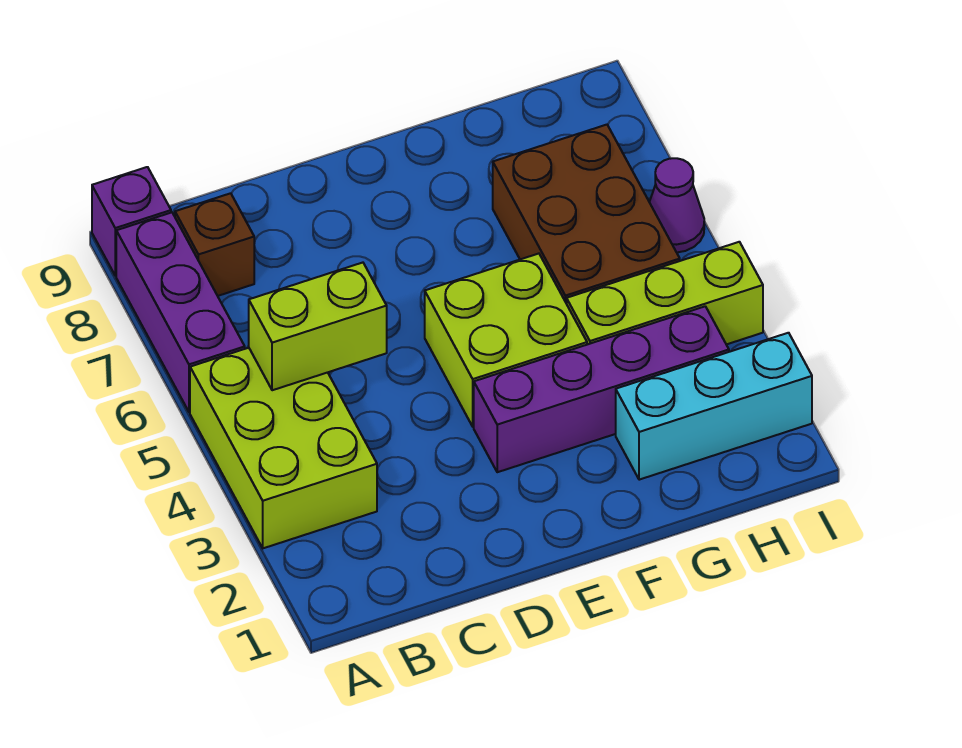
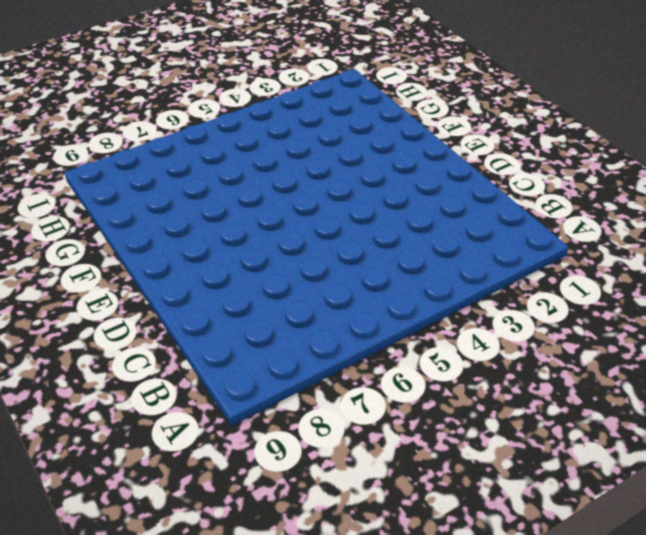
none -> lime brick A3:B5 level 1
none -> purple brick A6:A8 level 1

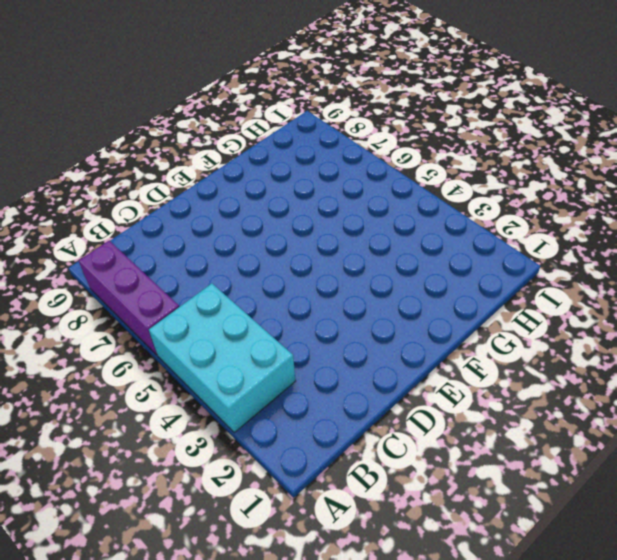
cyan brick A3:B5 level 1 -> lime brick A3:B5 level 1
none -> purple brick A9 level 1
none -> brown brick B8 level 1

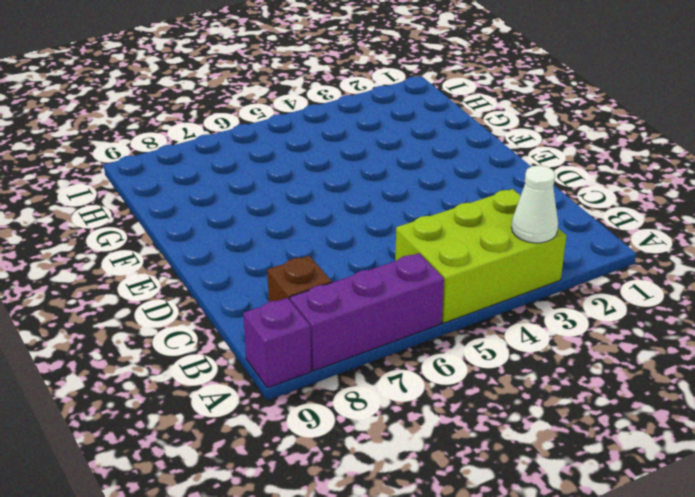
white cone A3 level 2 -> none
none -> purple brick E3:H3 level 1
none -> lime brick E4:F5 level 1

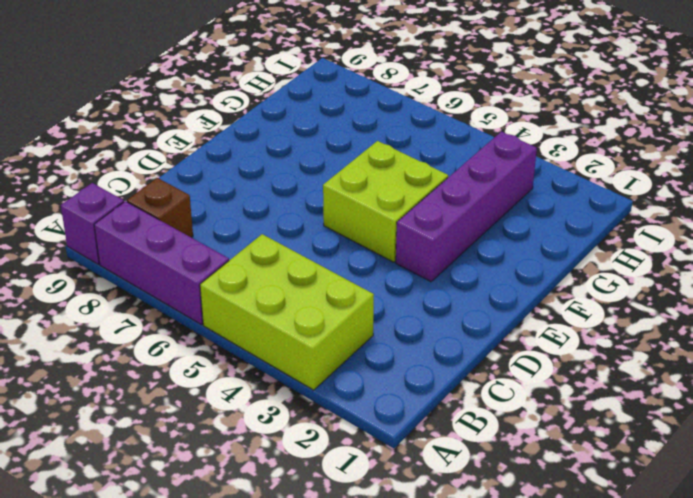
none -> cyan brick G2:I2 level 1
none -> lime brick G4:I4 level 1

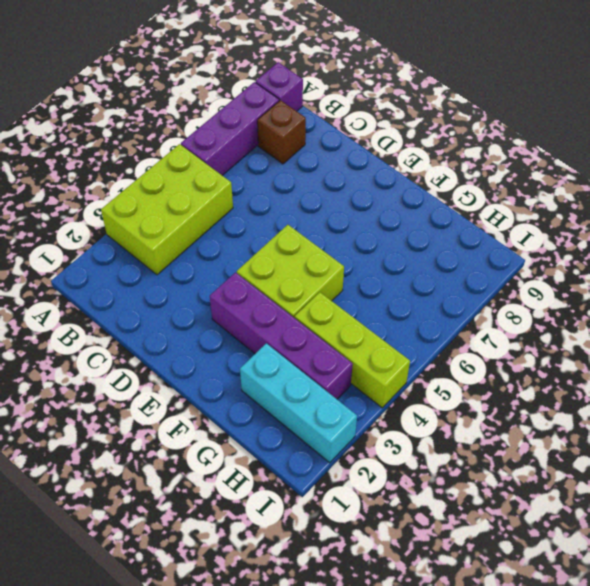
none -> brown brick G5:H7 level 1
none -> purple cone I6 level 1

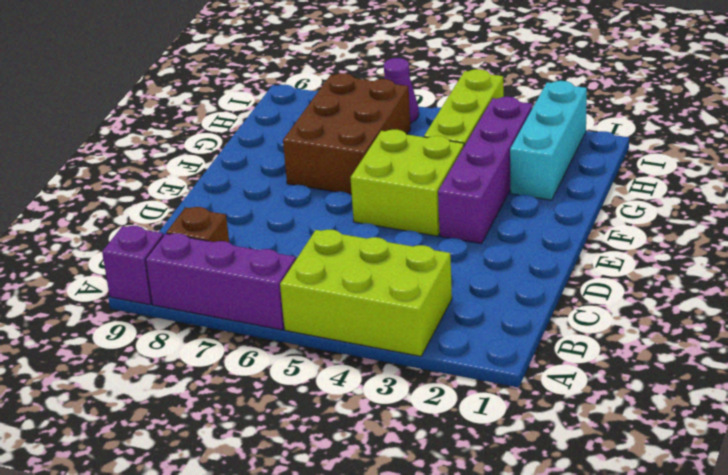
brown brick F6:H7 level 1 -> brown brick G5:H7 level 1
none -> lime brick B5:C5 level 2

